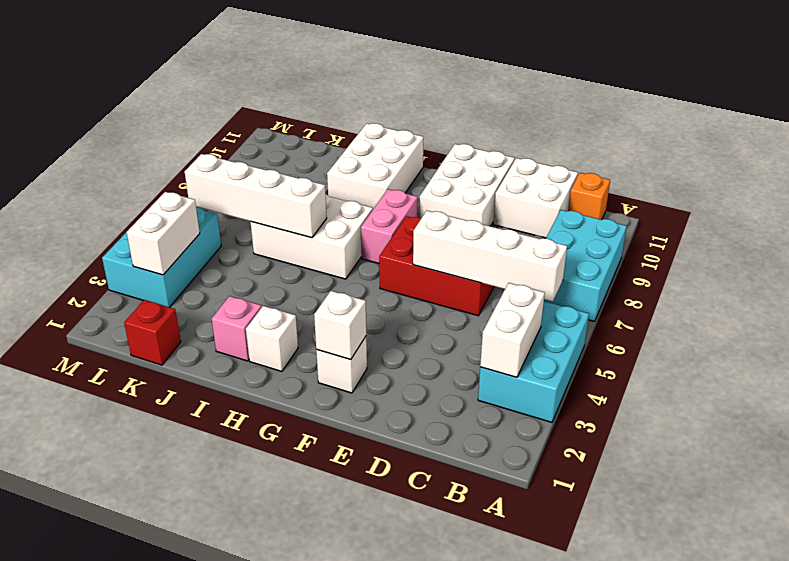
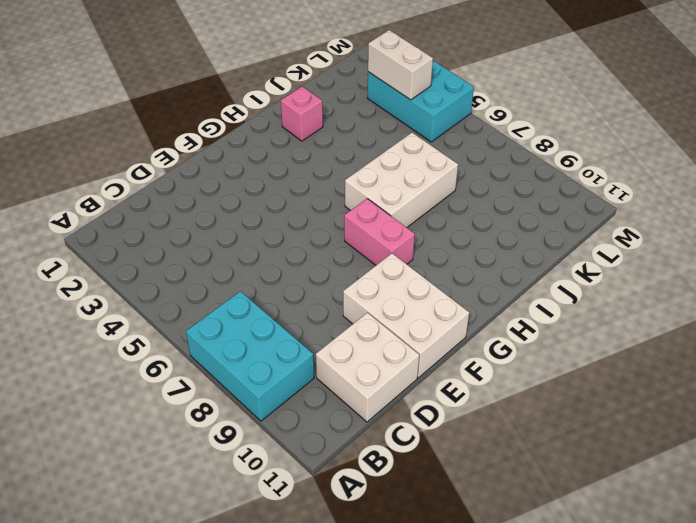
none -> cyan brick A3:B5 level 1
none -> orange brick B11 level 1
none -> red brick D6:F7 level 1

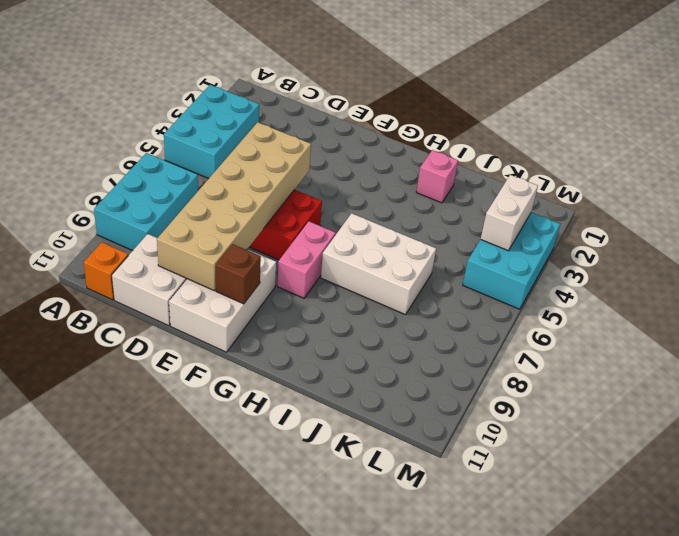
tan brick D5:E10 level 2 -> white brick B6:E6 level 2
brown brick F10 level 2 -> none
none -> white brick F2 level 1
none -> white brick H2 level 1
none -> white brick H9:I11 level 1

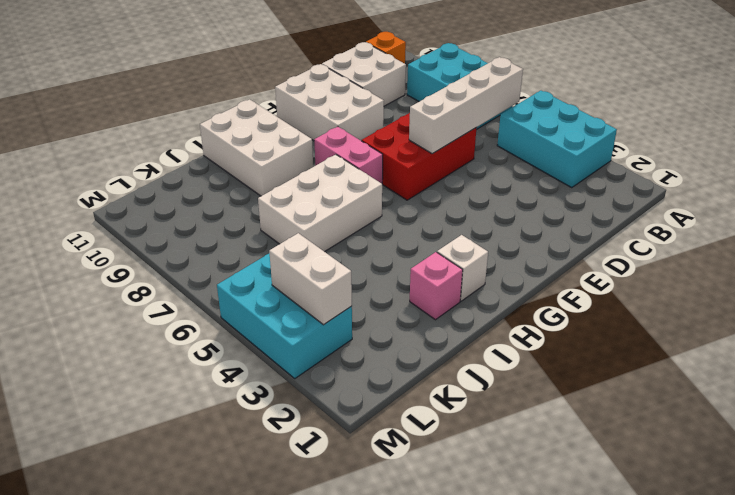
none -> white brick F2 level 1
none -> red brick K1 level 1
none -> white brick B3:B4 level 2

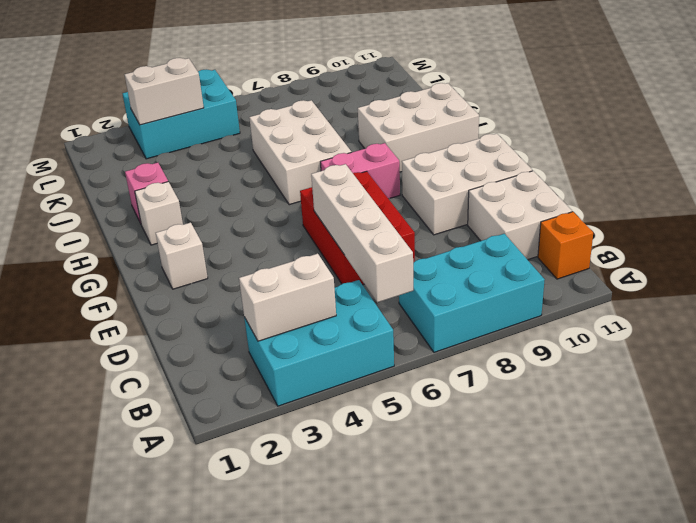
none -> red brick K1 level 1
none -> white brick F2 level 2
none -> white brick I6:L6 level 2

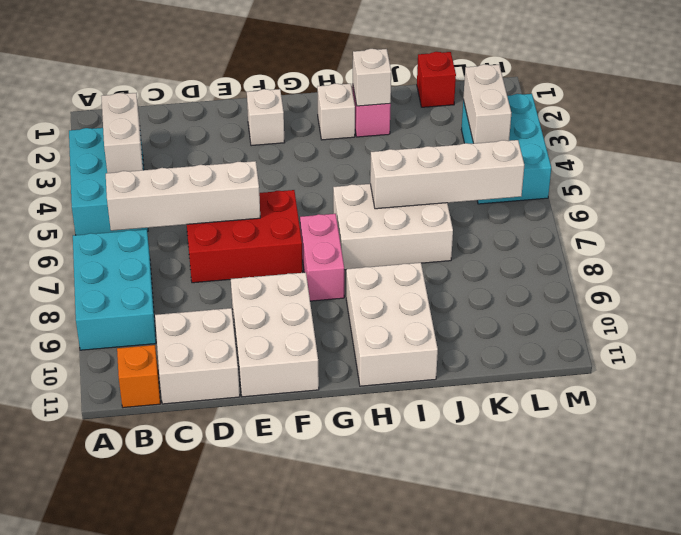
white brick I2 level 2 -> white brick F2 level 2

